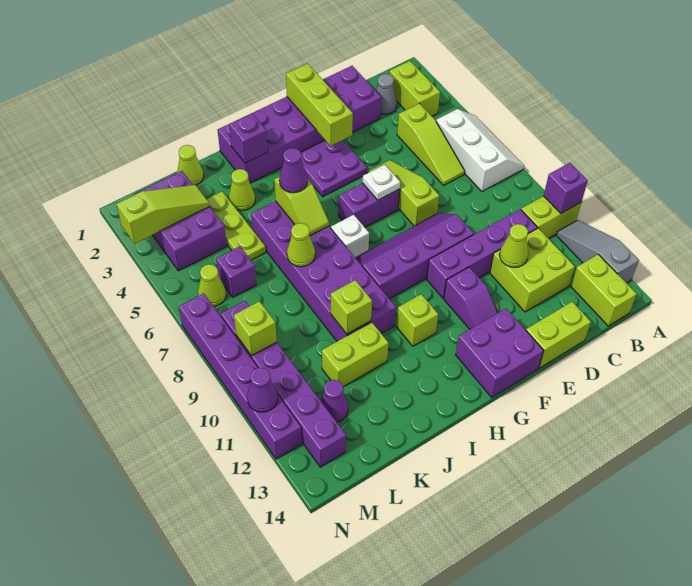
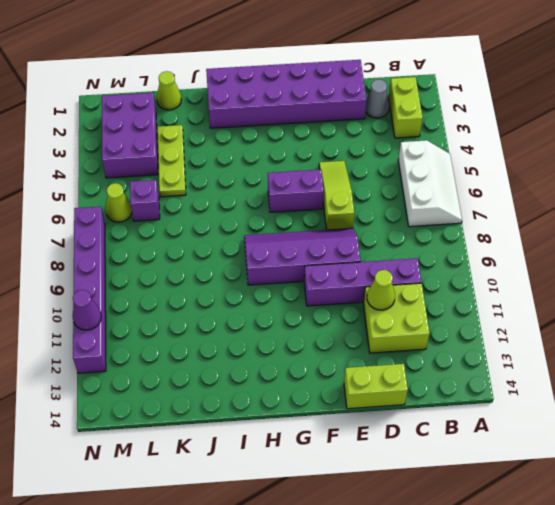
none -> lime brick A10:B10 level 1
none -> grey slope A11:A13 level 1 top 13
none -> lime brick B13:B14 level 1
none -> lime slope C4:C6 level 1 top 4

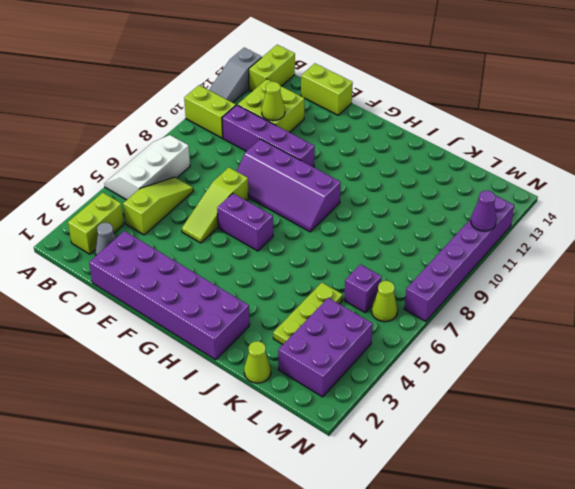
none -> purple plate F3:G4 level 1
none -> purple slope F11:F12 level 1 top 11
none -> purple brick F13:G14 level 1
none -> white brick H7 level 1

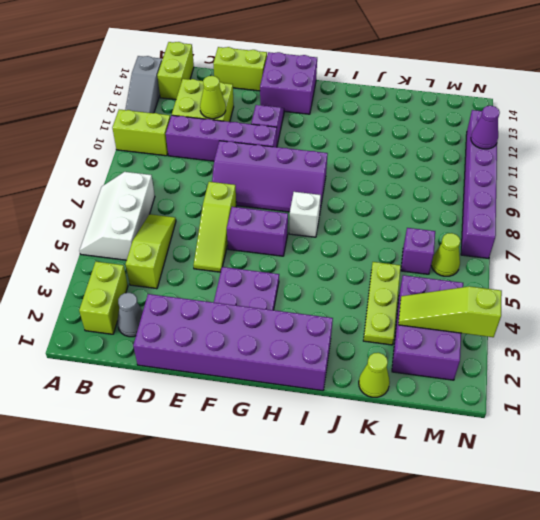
none -> lime brick H11 level 1
none -> purple brick I5:J10 level 1
none -> lime cone J3 level 1
none -> lime brick J11:K11 level 1

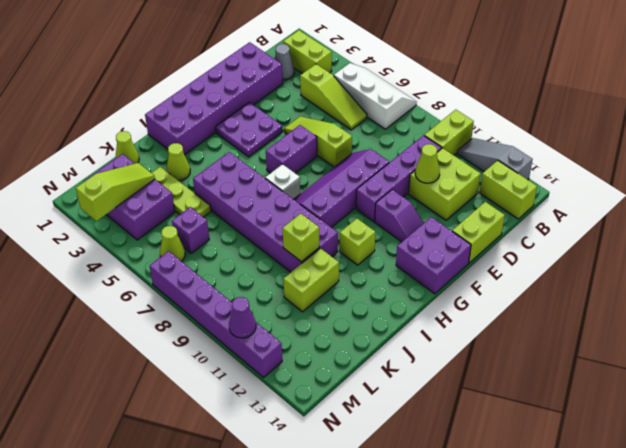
none -> purple cone L12 level 1
none -> purple brick M8:M13 level 1
none -> purple brick A10 level 2
none -> lime brick F1:F3 level 2

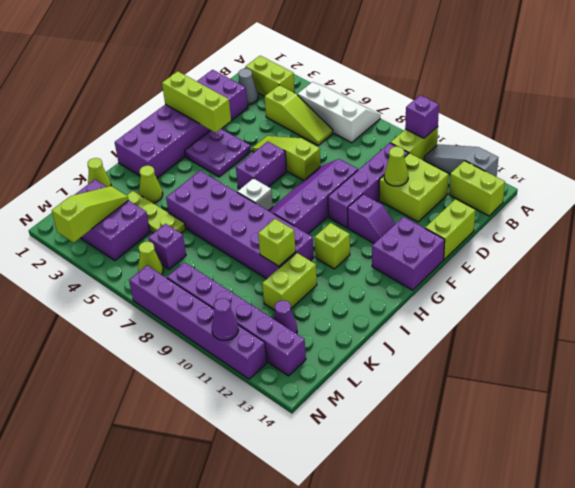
none -> white plate F6 level 2
none -> purple brick I2 level 2
none -> lime slope I5:I6 level 2 top 5
none -> lime cone J7 level 2

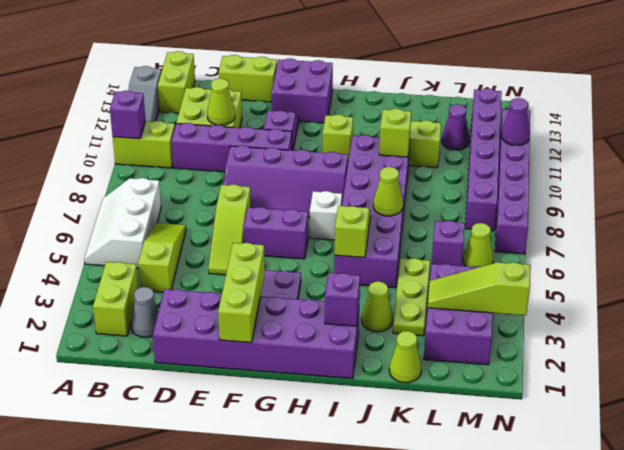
none -> white plate F6 level 2
none -> lime brick M9 level 2
none -> purple cone I5 level 3

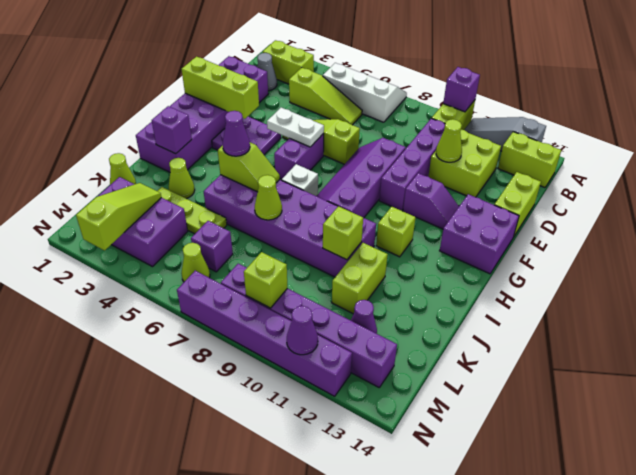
white plate F5:F6 level 2 -> white plate F6 level 2

